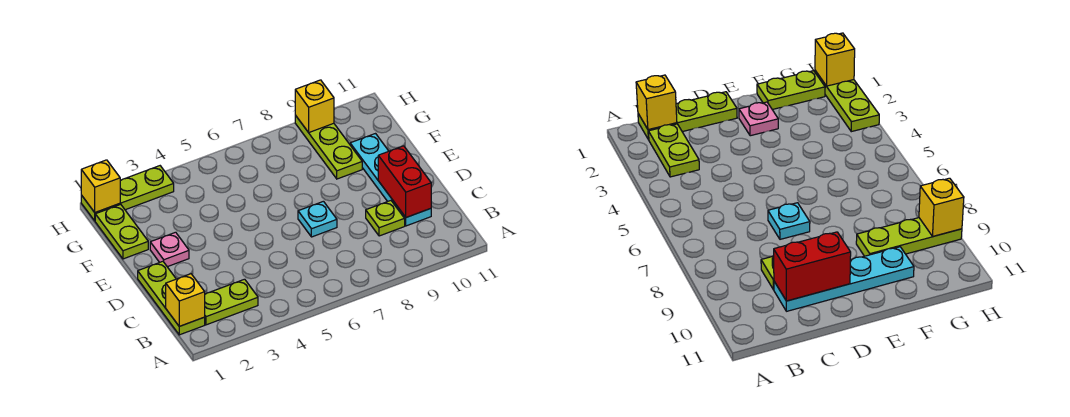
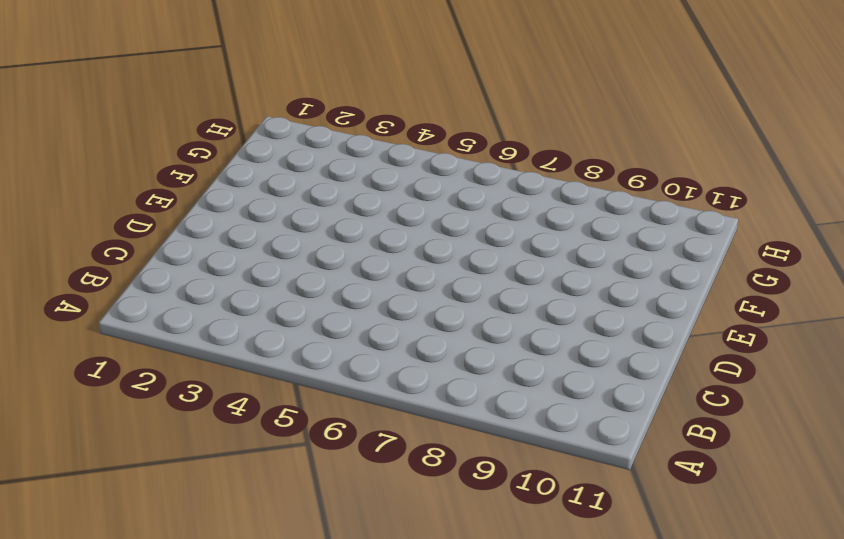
none -> lime plate B1:D1 level 1
none -> lime plate B2:B3 level 1
none -> lime plate C9 level 1

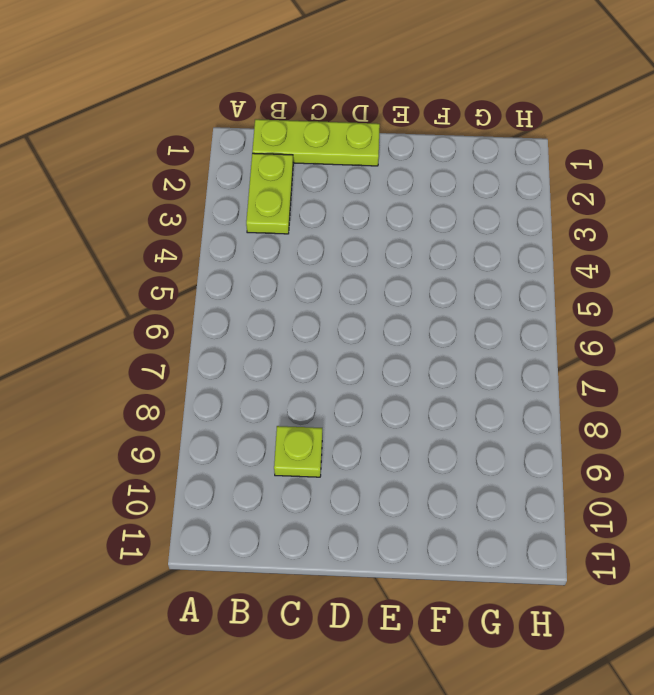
none -> cyan plate C10:F10 level 1
none -> cyan plate D7 level 1
none -> pink plate E2 level 1

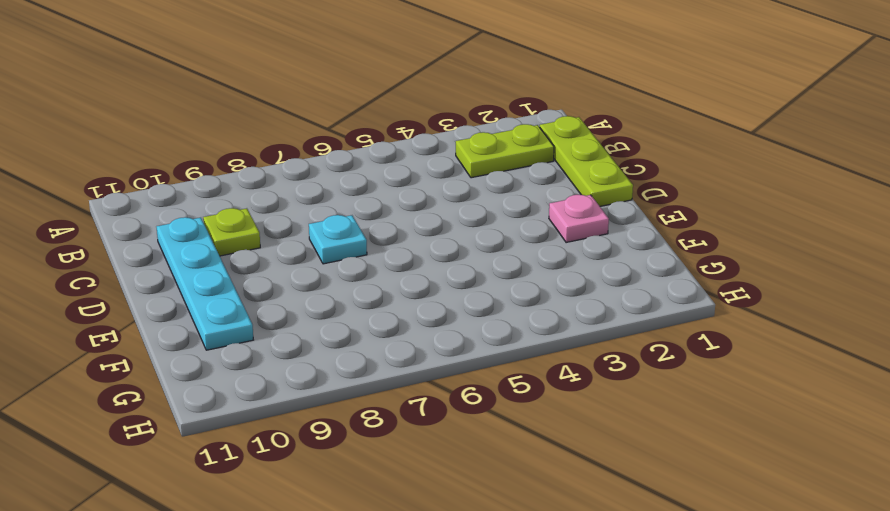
none -> lime plate F1:G1 level 1
none -> lime plate F9:H9 level 1
none -> lime plate H1:H3 level 1

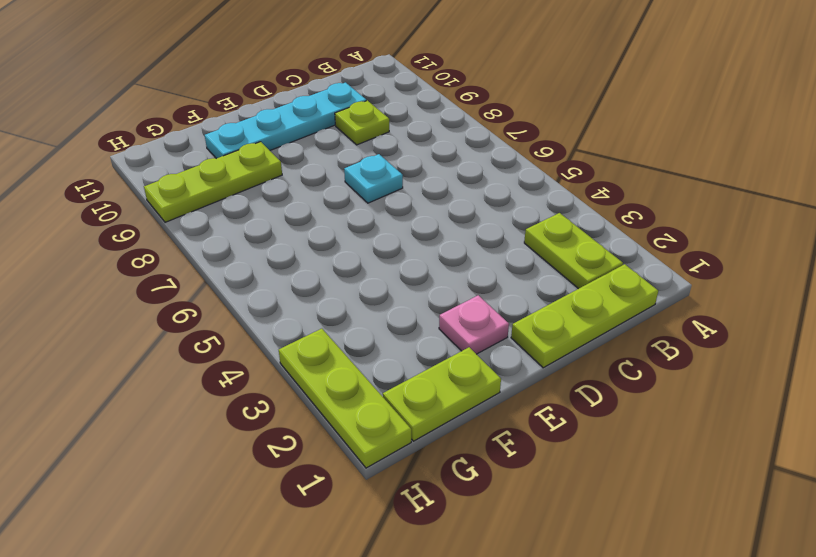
none -> yellow brick B1 level 2
none -> red brick C10:D10 level 2
none -> yellow brick H1 level 2

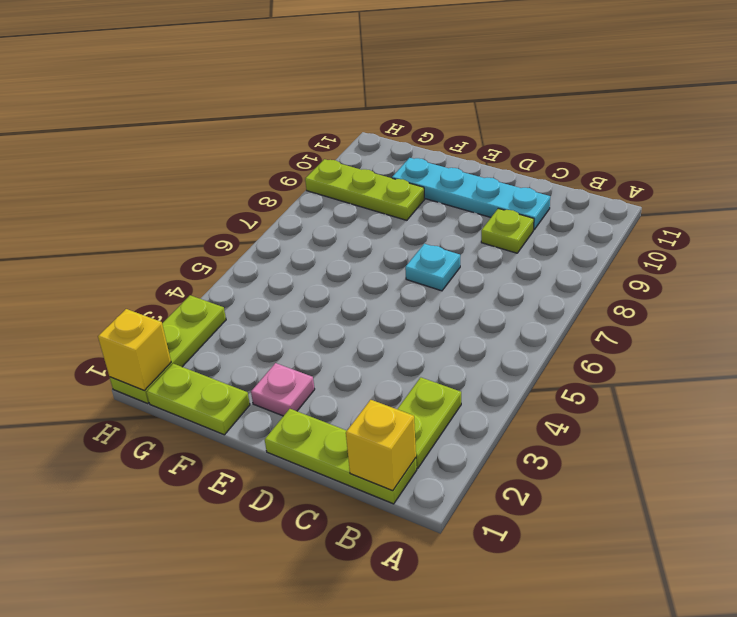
none -> red brick C10:D10 level 2
none -> yellow brick H9 level 2

